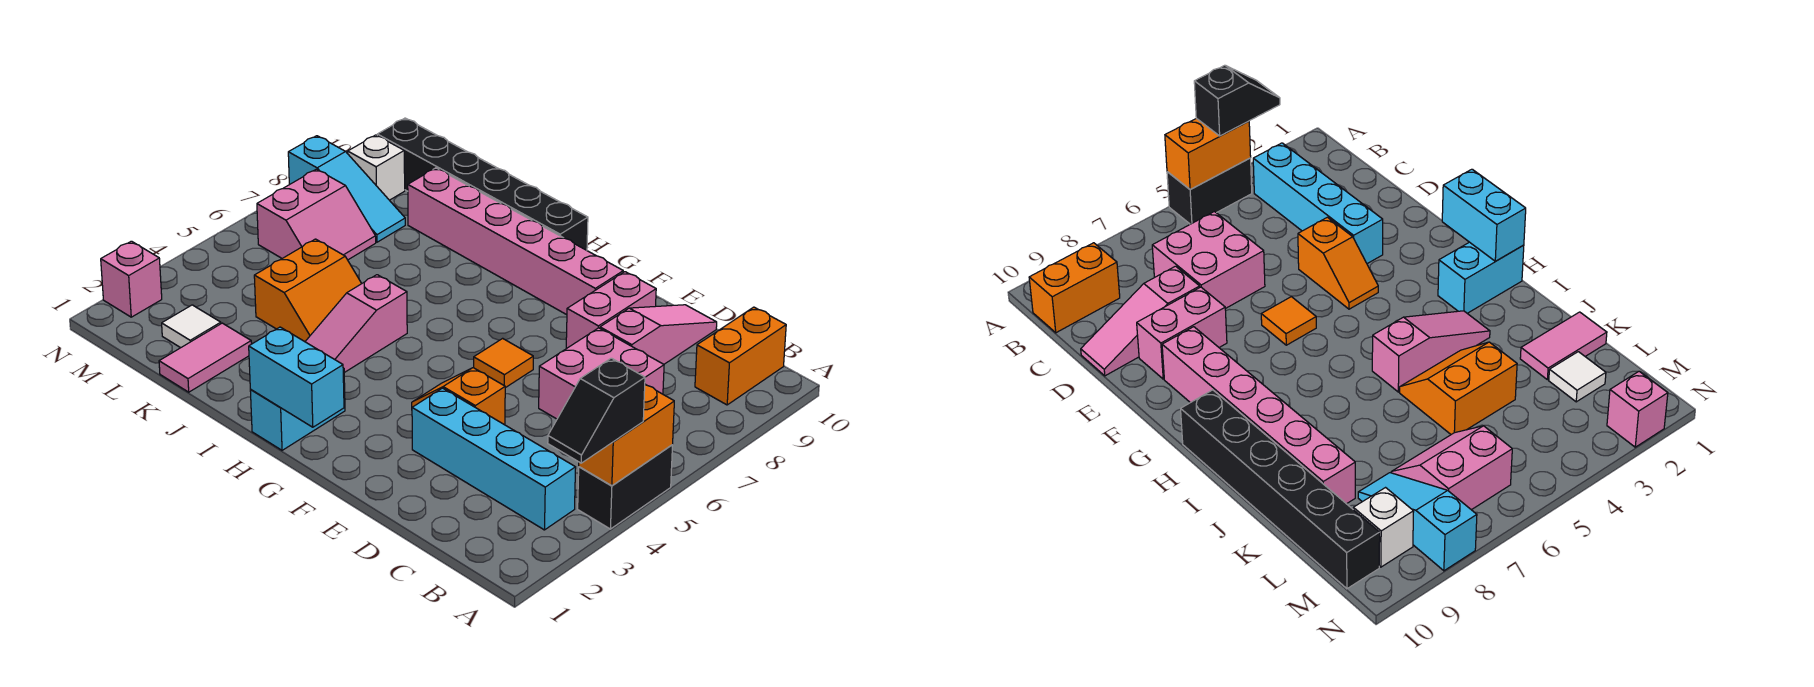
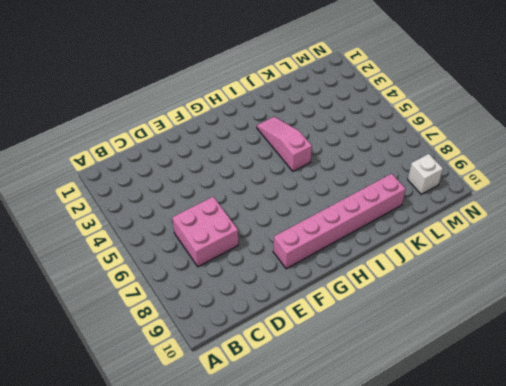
none -> black brick A4:A5 level 1
none -> cyan brick B3:E3 level 1
none -> orange brick B9:B10 level 1

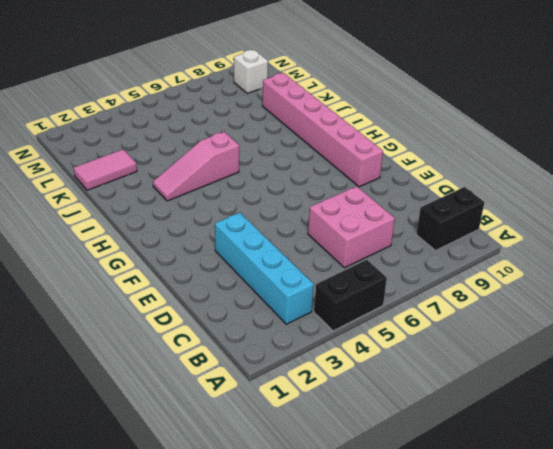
black brick B9:B10 level 1 -> orange brick B9:B10 level 1
none -> pink slope D8:D10 level 1 top 8
none -> orange slope E4:F4 level 1 top E
none -> pink brick E8:E9 level 1

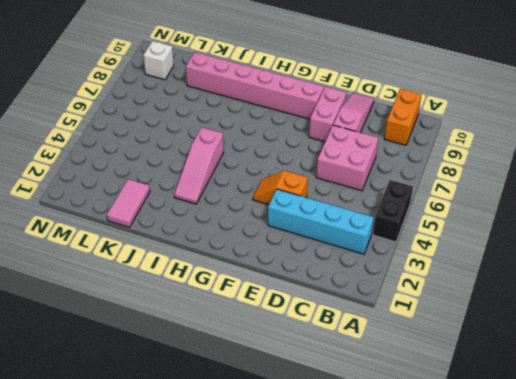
none -> orange tile F6 level 1
none -> cyan brick H1:H2 level 1
none -> black brick H10:M10 level 1

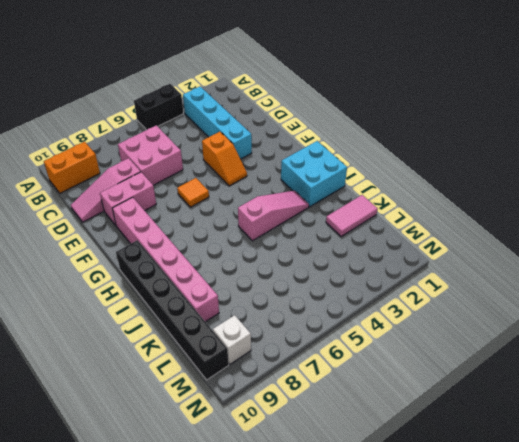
cyan brick H1:I2 level 1 -> cyan brick H1:H2 level 1
none -> orange slope J4:K5 level 1 top K
none -> white tile L2 level 1
none -> pink slope L6:M7 level 1 top M

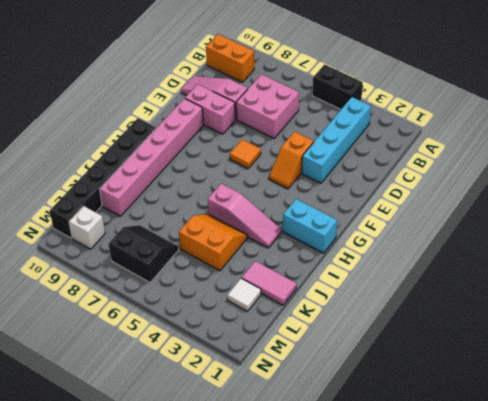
black slope L6:M7 level 1 top M -> pink slope L6:M7 level 1 top M
none -> cyan slope L8:N8 level 1 top N
none -> pink brick N2 level 1
none -> orange brick A4:A5 level 2

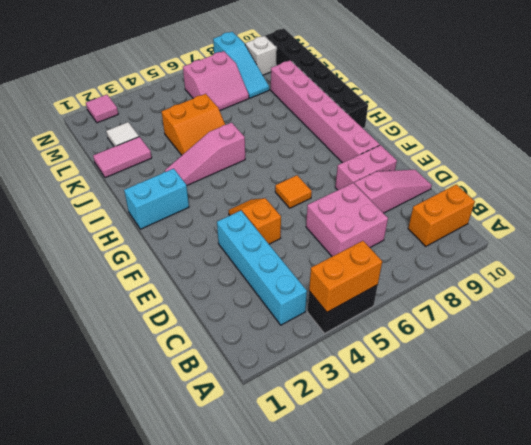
pink tile N2 level 1 -> pink brick N2 level 1
none -> cyan brick G1:H1 level 2
none -> black slope A3:A4 level 3 top 4

